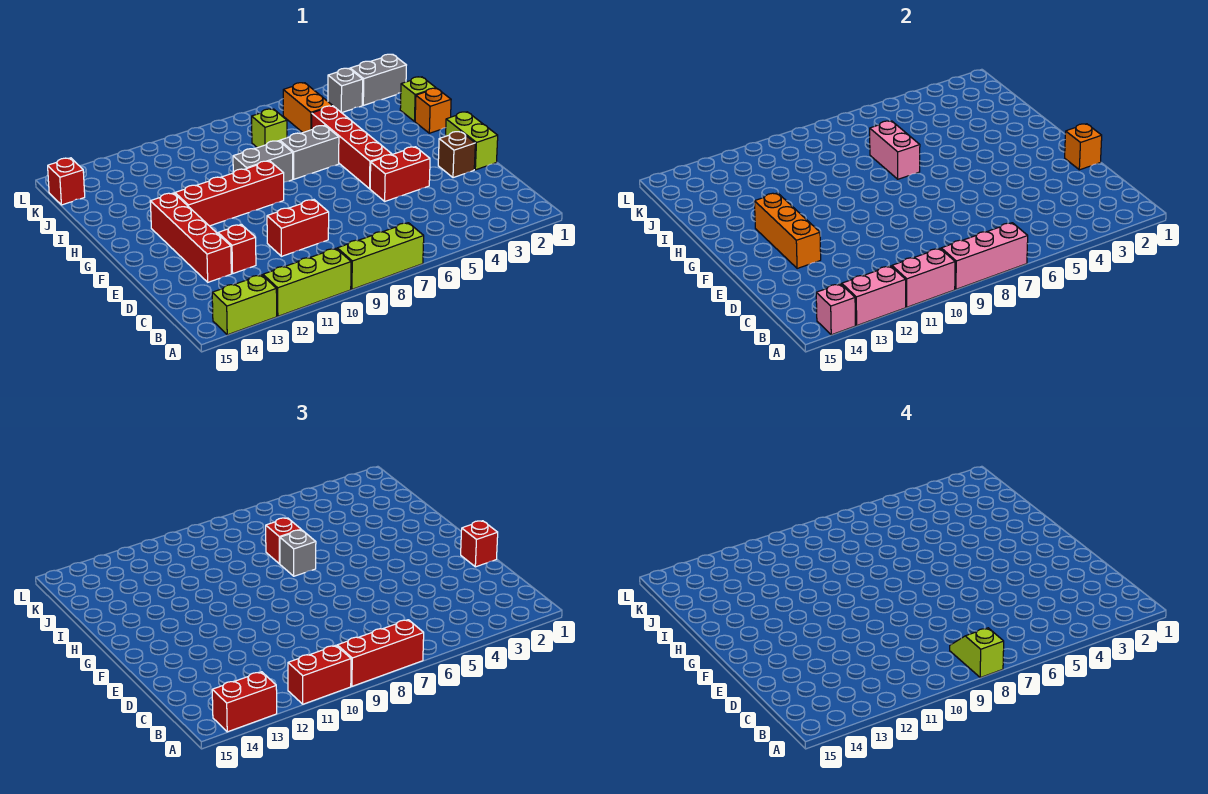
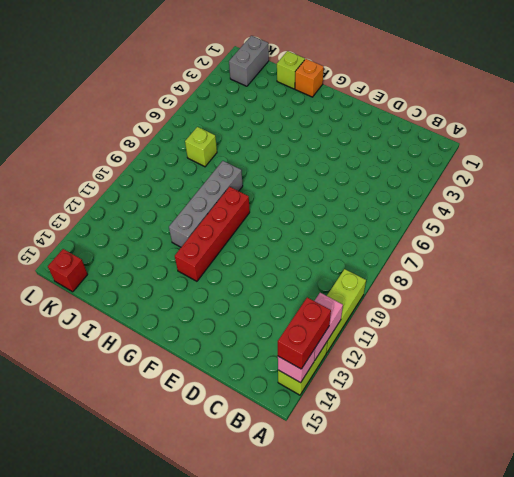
grey brick H8:H11 level 1 -> grey brick H8:H9 level 1
none -> lime brick A7:A9 level 1
none -> red brick D9:D10 level 1
none -> red brick D12 level 1
none -> red brick D13:G13 level 1

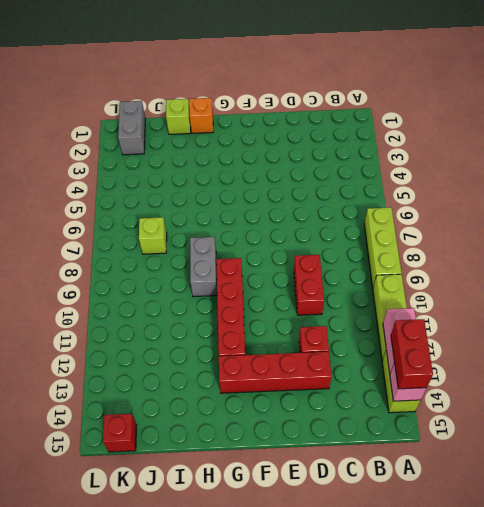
none -> lime brick E1:F1 level 1
none -> brown brick E2 level 1
none -> red brick E4:E5 level 1
none -> red brick F5:I5 level 1

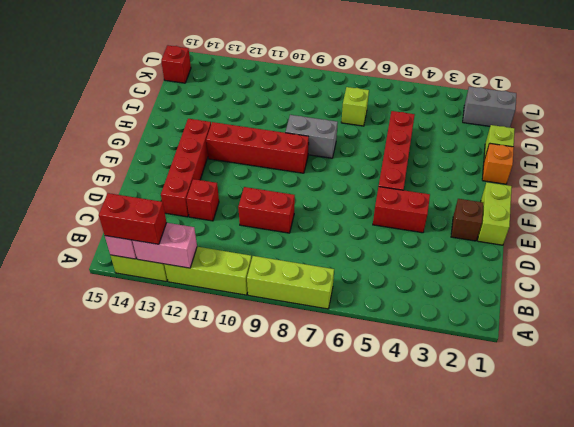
none -> grey brick H6:H7 level 1
none -> orange brick J5:K5 level 1
none -> grey brick K3 level 1
none -> pink brick A7:A9 level 2

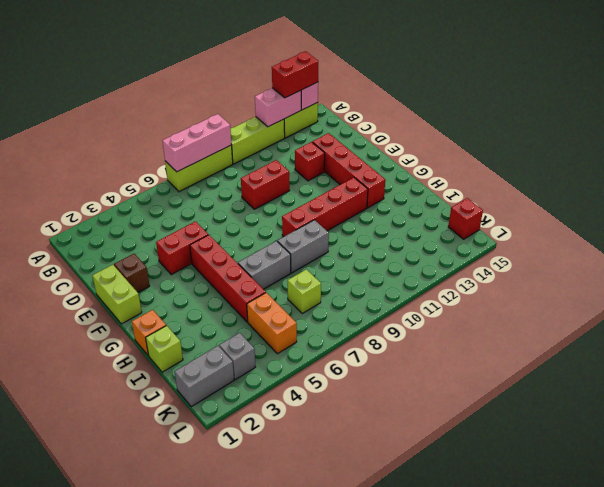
none -> pink brick A10:A11 level 2
none -> orange brick E1 level 2
none -> orange brick E13:G13 level 2
none -> pink brick H7:I7 level 2

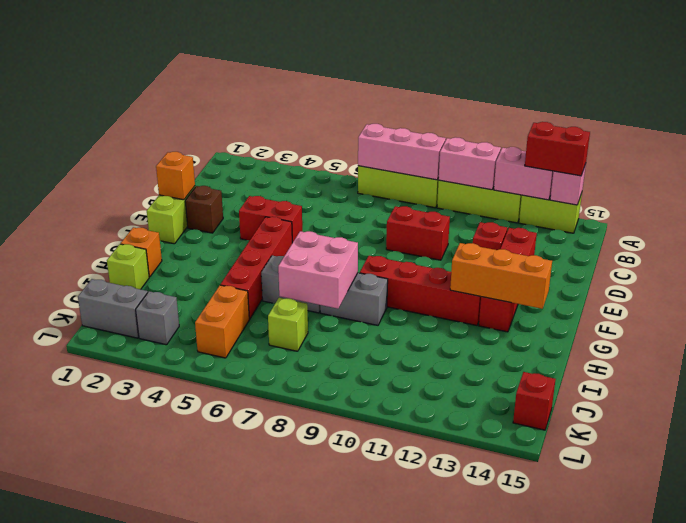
orange brick G12:G14 level 2 -> orange brick E13:G13 level 2
pink brick H7:I8 level 2 -> pink brick H7:I7 level 2
none -> red brick A7:A9 level 3
none -> red brick A10:A11 level 3
none -> red brick E1 level 3
none -> grey brick H7 level 3

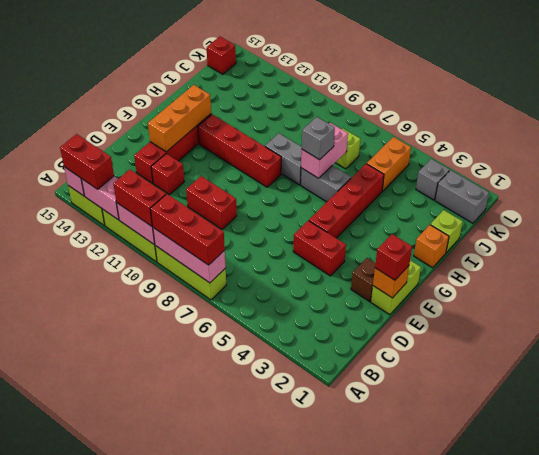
none -> red brick I7 level 3
none -> lime slope A8:B8 level 4 top A

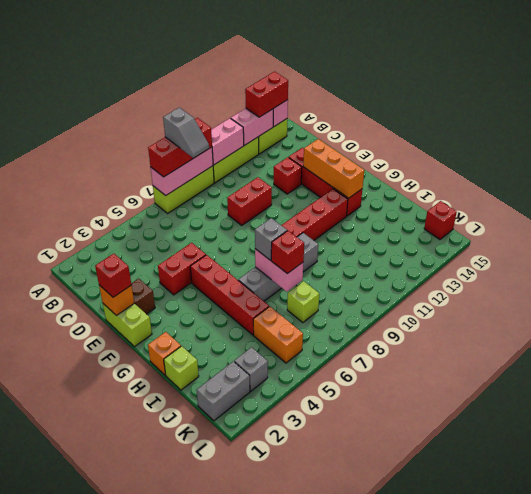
grey slope A8:B8 level 4 top A -> lime slope A8:B8 level 4 top A
none -> red brick A10:A11 level 3

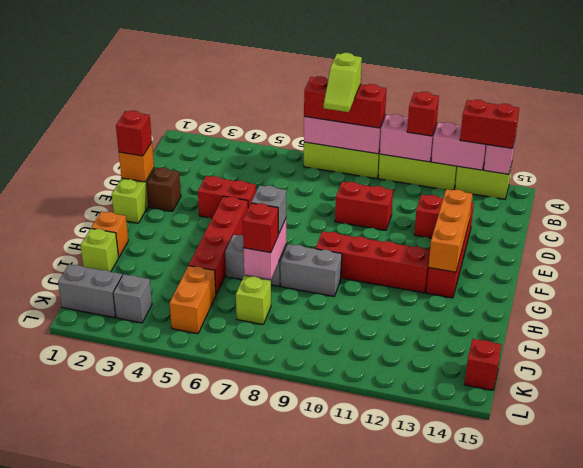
red brick A11 level 3 -> red brick A10:A11 level 3

